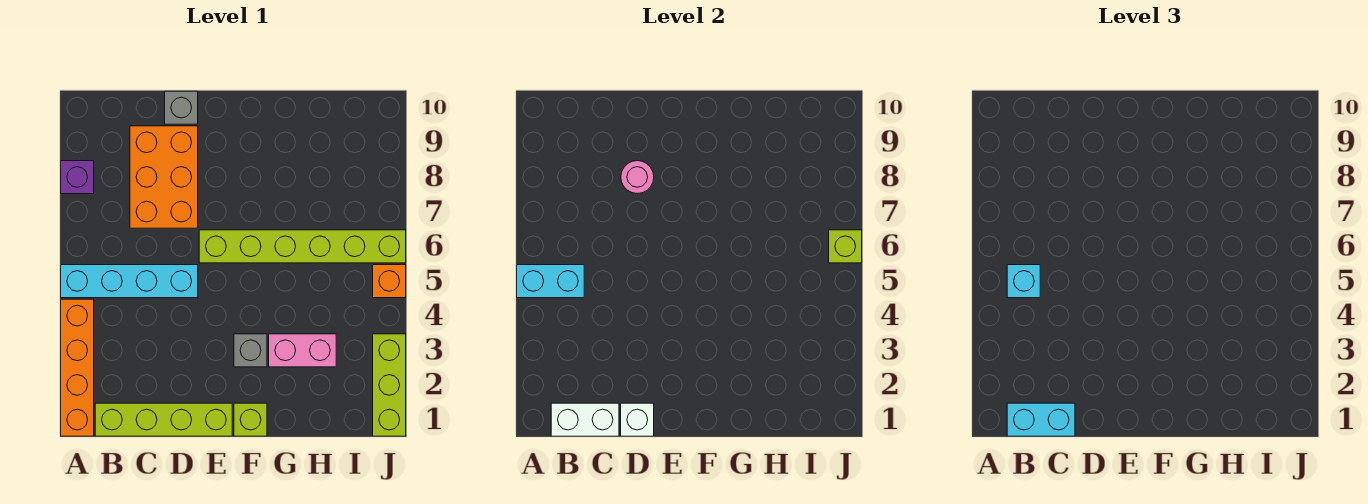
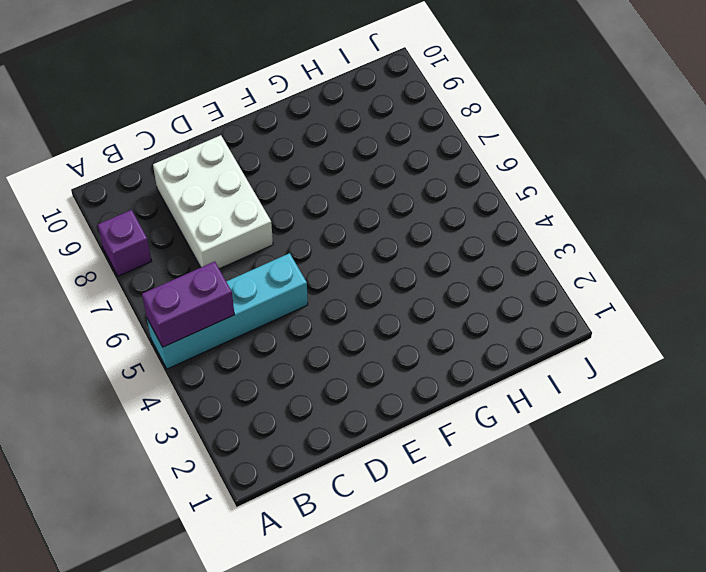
purple brick A5:B5 level 2 -> cyan brick A5:B5 level 2
white brick C7:D9 level 1 -> orange brick C7:D9 level 1
none -> orange brick A1:A4 level 1
none -> lime brick B1:E1 level 1
none -> grey brick D10 level 1

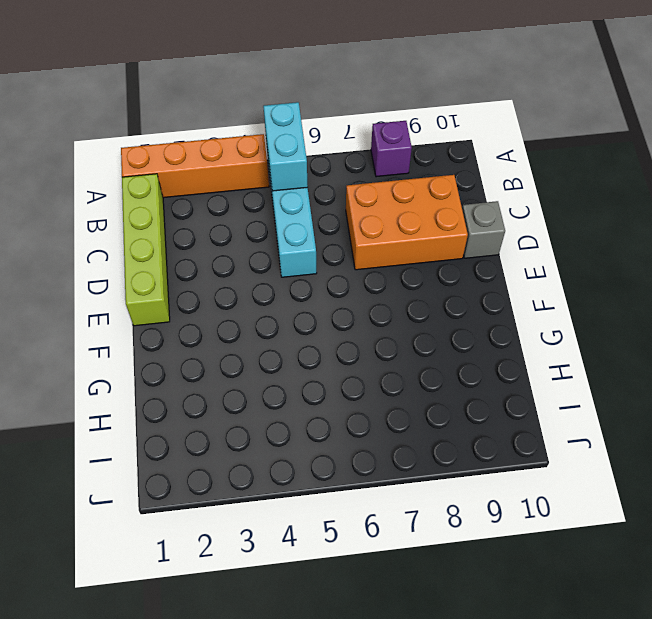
none -> lime brick E6:J6 level 1
none -> lime brick F1 level 1
none -> grey brick F3 level 1

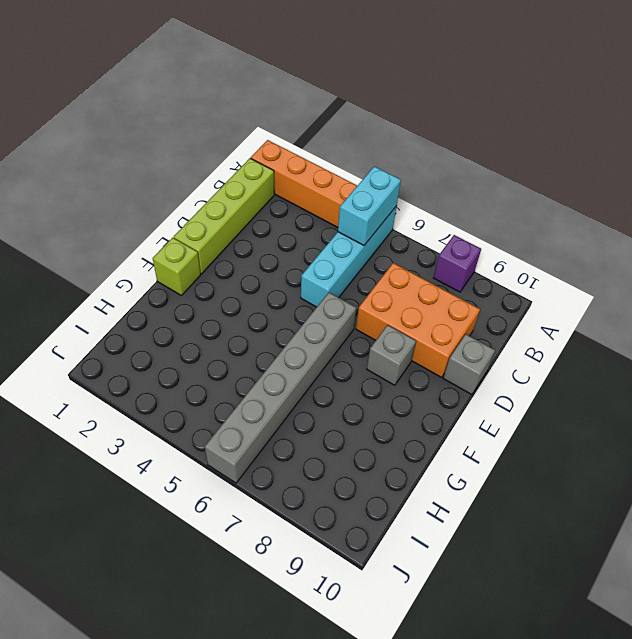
grey brick E6:J6 level 1 -> lime brick E6:J6 level 1
grey brick E8 level 1 -> grey brick F3 level 1
none -> pink brick G3:H3 level 1
none -> lime brick J1:J3 level 1
none -> orange brick J5 level 1

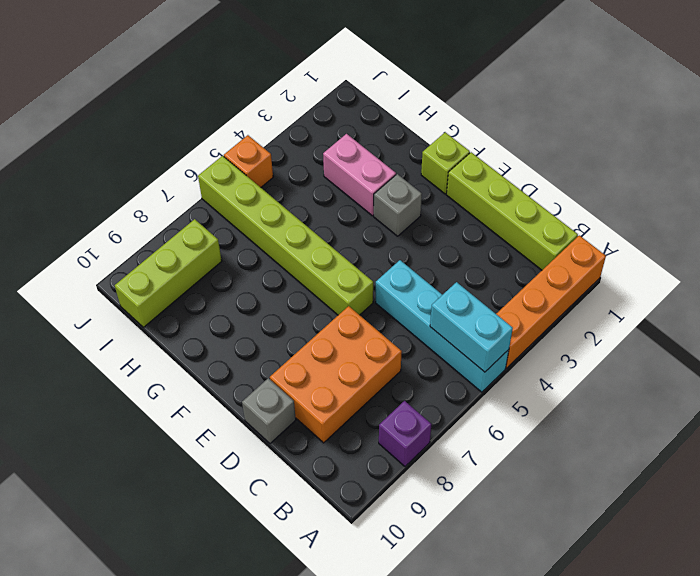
lime brick I8:I10 level 1 -> lime brick J1:J3 level 1
none -> white brick B1:C1 level 2
none -> white brick D1 level 2
none -> pink round brick D8 level 2

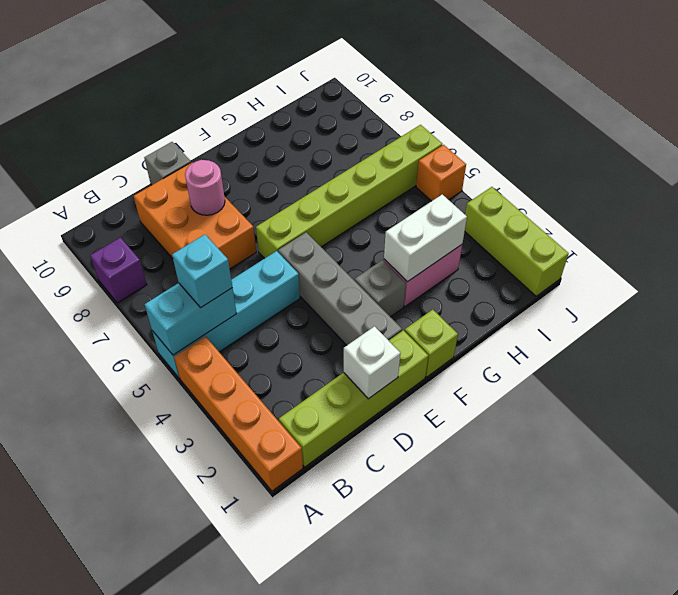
grey brick E2:E5 level 1 -> none
white brick G3:H3 level 2 -> white brick B1:C1 level 2
none -> lime brick J6 level 2
none -> cyan brick B1:C1 level 3

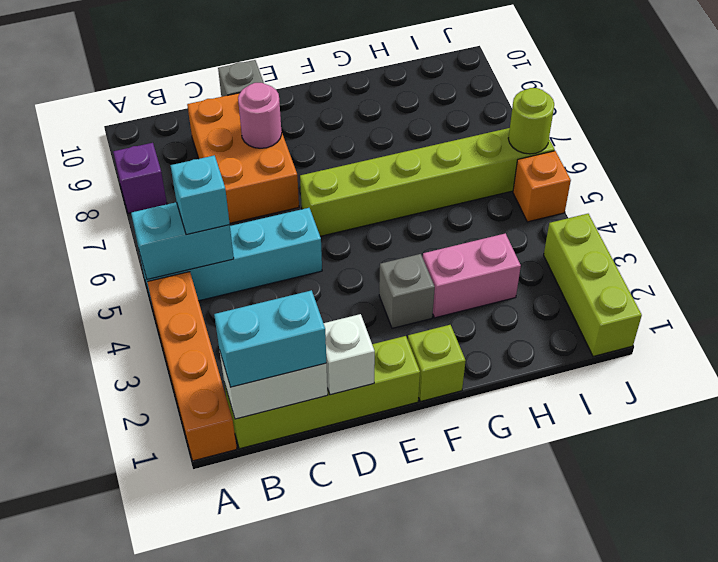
lime round brick J6 level 2 -> lime brick J6 level 2

